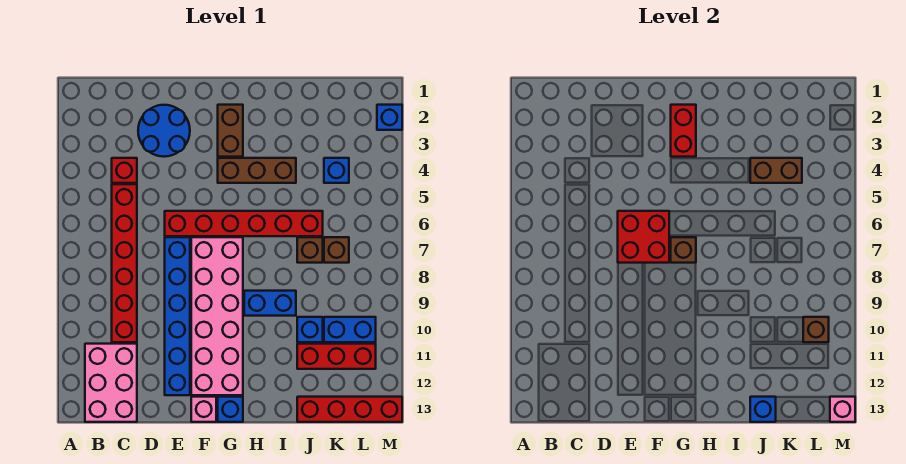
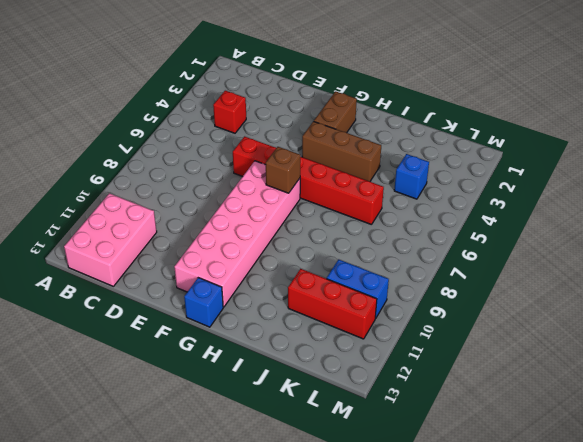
none -> red brick C5:C10 level 1
none -> blue round brick D2:E3 level 1
none -> blue brick E7:E12 level 1

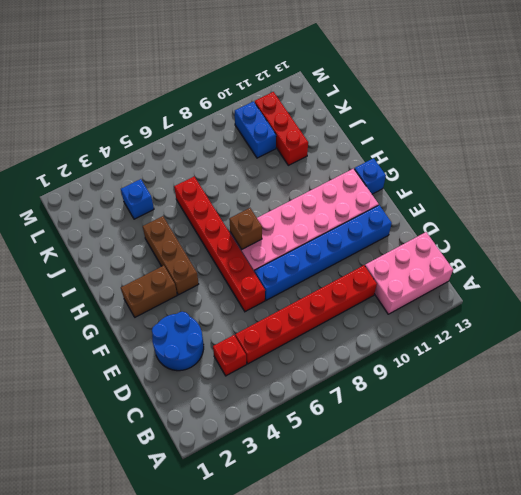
none -> pink brick F13 level 1
none -> blue brick H9:I9 level 1
none -> brown brick J7 level 1

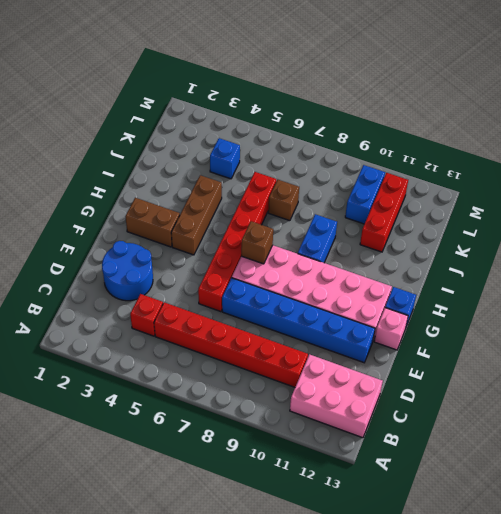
none -> blue brick J10 level 1
none -> red brick J13:M13 level 1
none -> brown brick K7 level 1

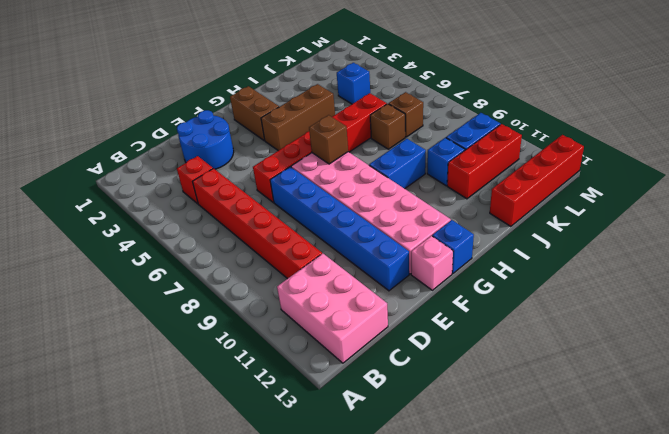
none -> blue brick M2 level 1
none -> red brick E6:F7 level 2
none -> red brick G2:G3 level 2

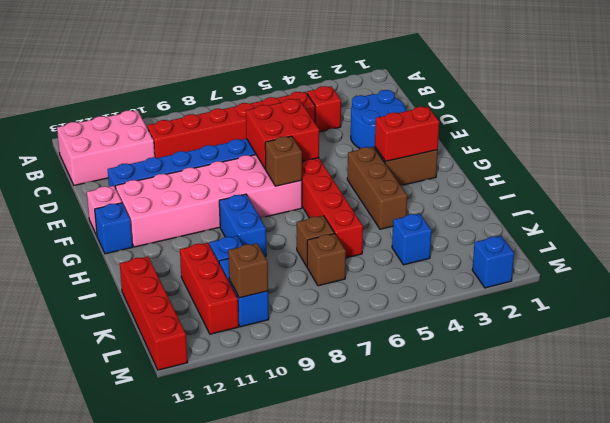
none -> brown brick J4:K4 level 2
none -> blue brick J13 level 2
none -> pink brick M13 level 2

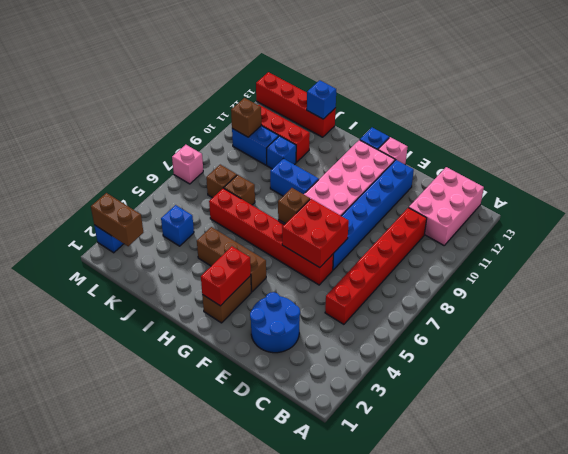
brown brick L2:M2 level 2 -> brown brick J4:K4 level 2
pink brick M7 level 1 -> pink brick M13 level 2
none -> red brick C4 level 1

